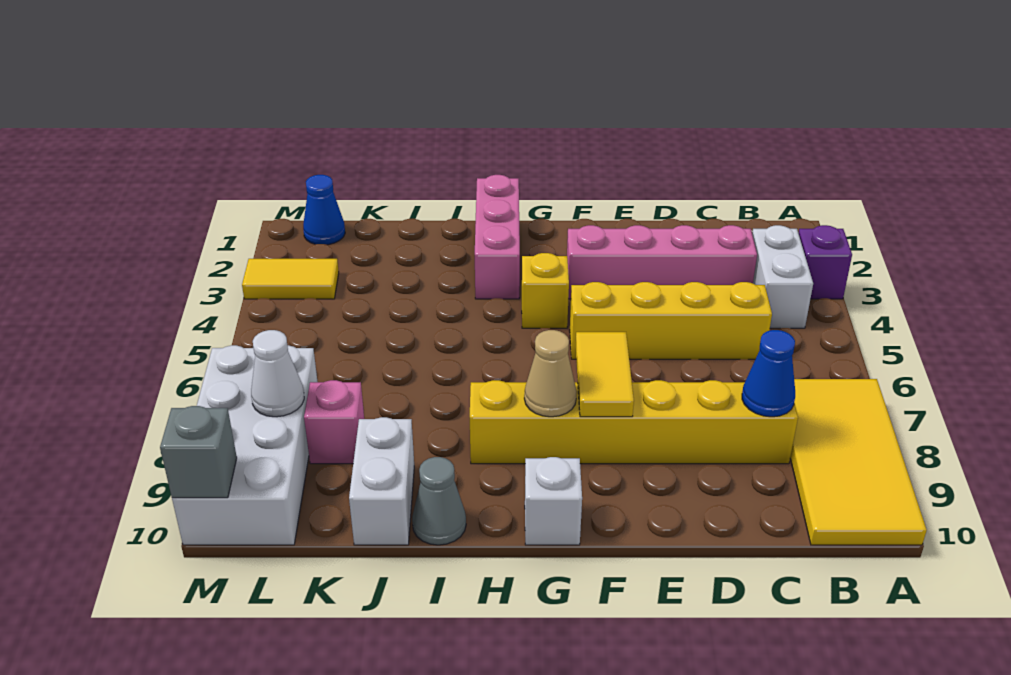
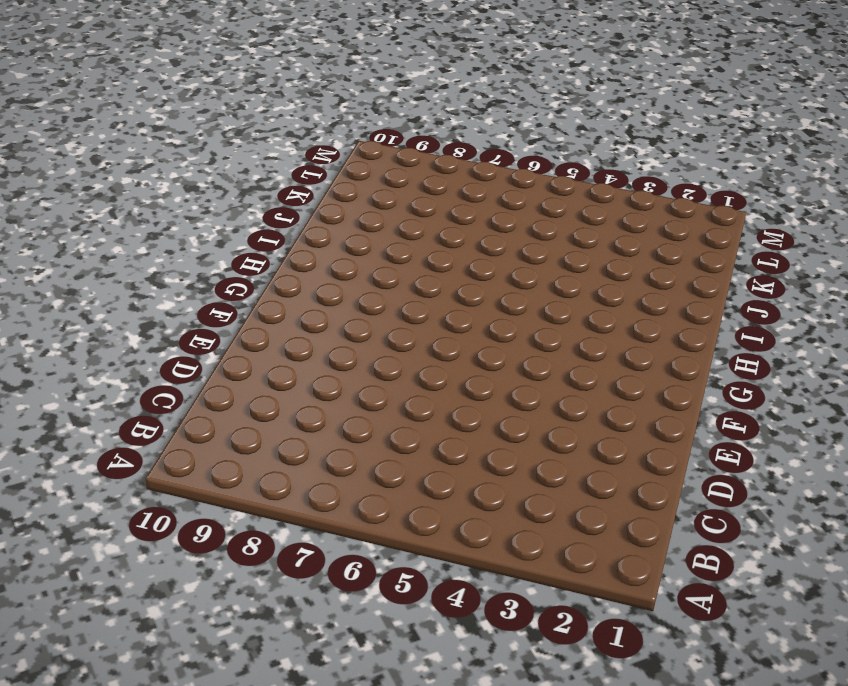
none -> purple brick A3 level 1
none -> yellow tile A7:B10 level 1
none -> white brick B3:B4 level 1

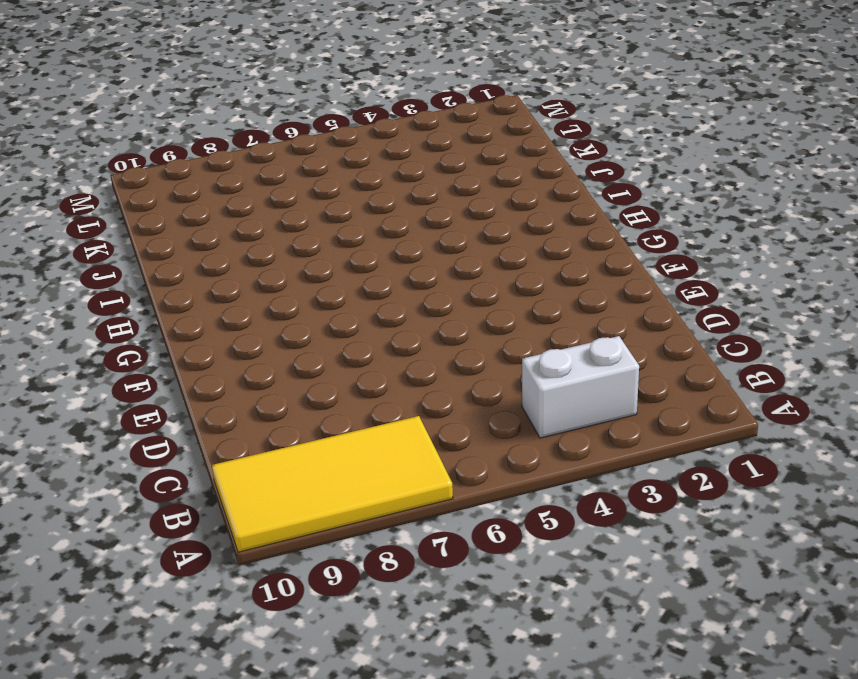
none -> purple brick A3 level 1
none -> pink brick C3:F3 level 1
none -> yellow brick C5:F5 level 1

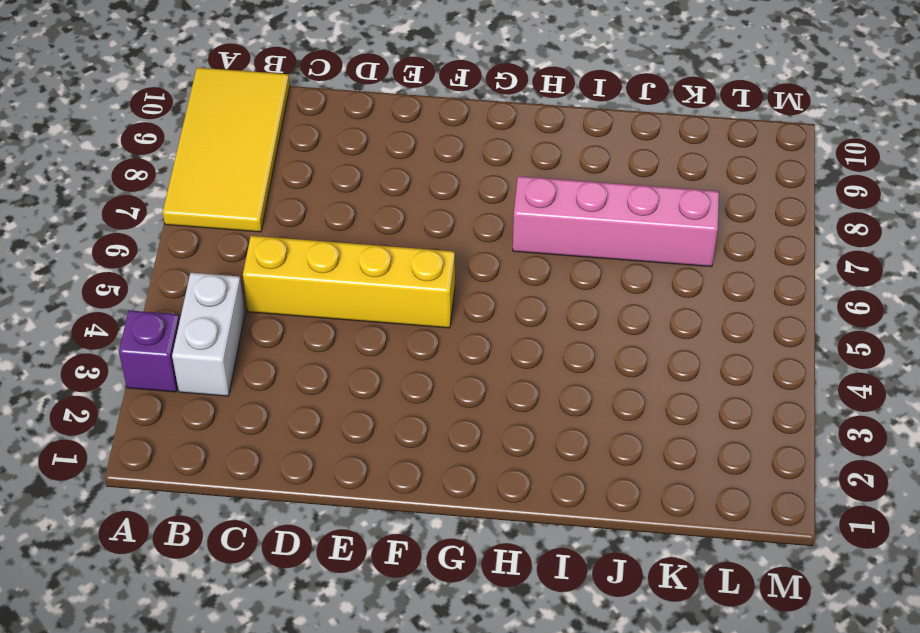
pink brick H7:K7 level 1 -> pink brick C3:F3 level 1
none -> yellow brick C8:H8 level 1
none -> yellow brick G4 level 1
none -> white brick G10 level 1

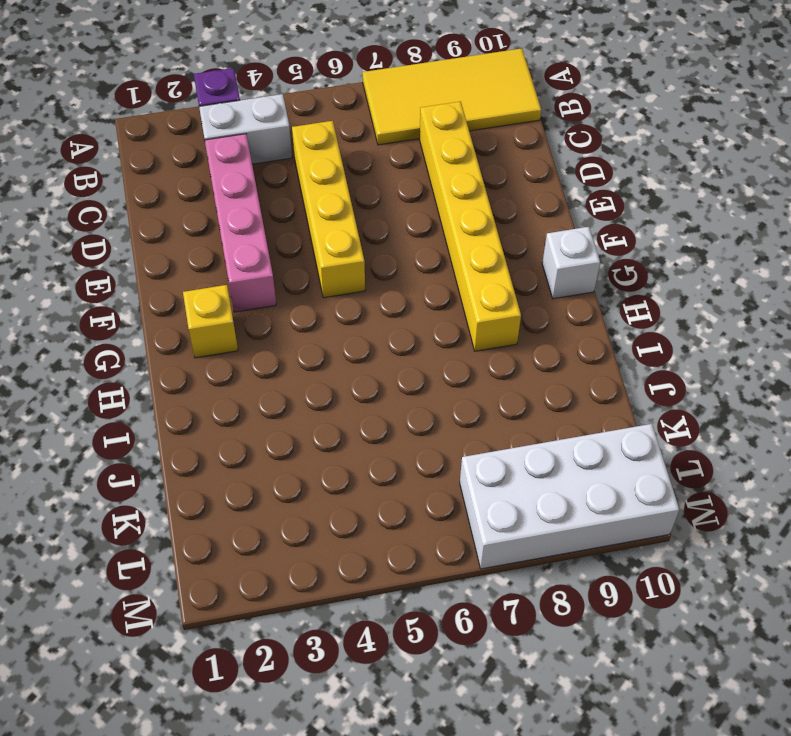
yellow brick G2 level 1 -> yellow brick G4 level 1
none -> pink brick H1:H3 level 1
none -> grey cone I10 level 1
none -> white brick J9:J10 level 1

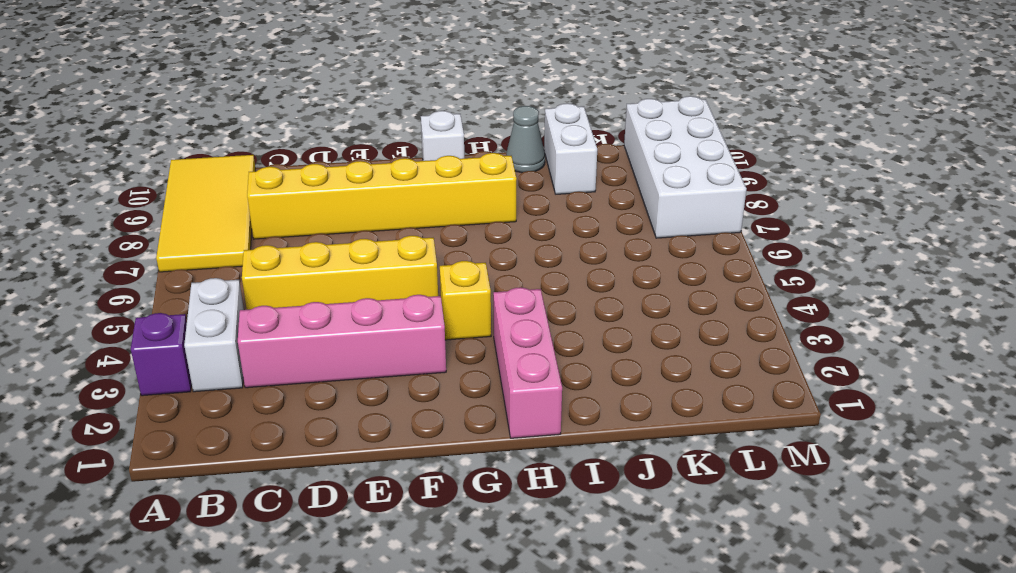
none -> pink brick K8 level 1
none -> blue cone L1 level 1
none -> yellow tile L3:M3 level 1

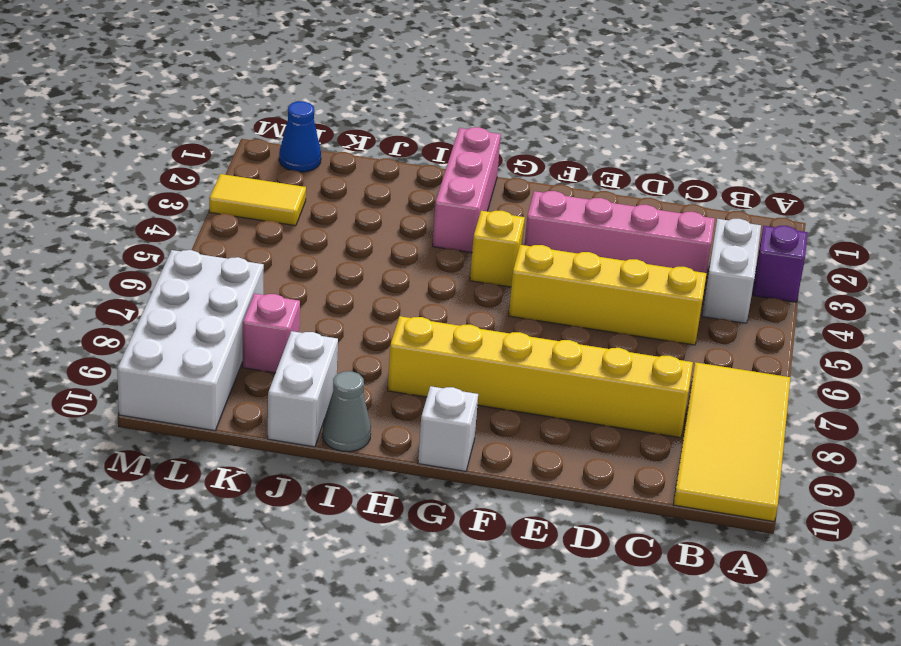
none -> blue cone C8 level 2
none -> yellow tile F7:F8 level 2
none -> tan cone G8 level 2

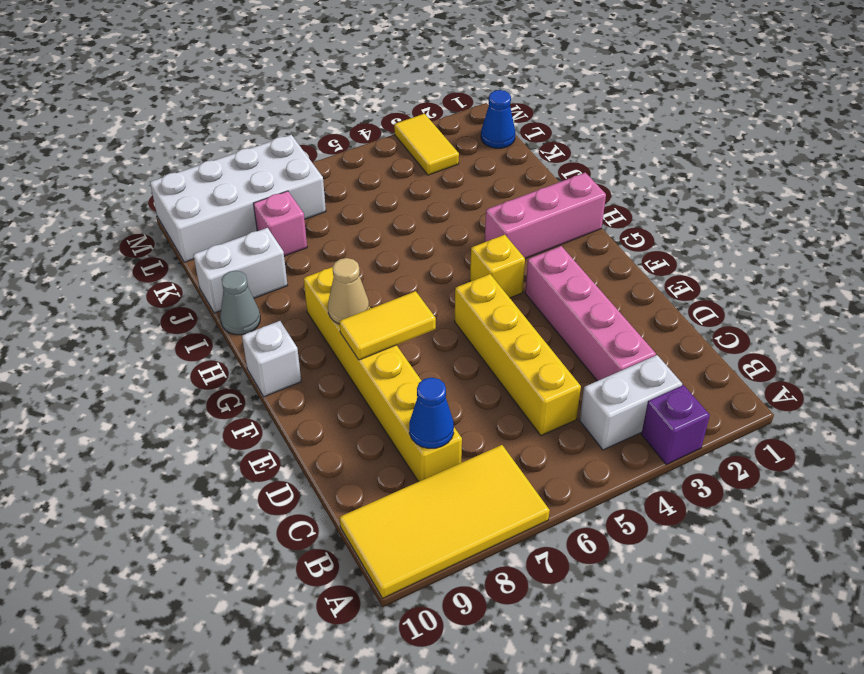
none -> white cone L8 level 2
none -> grey brick M10 level 2

